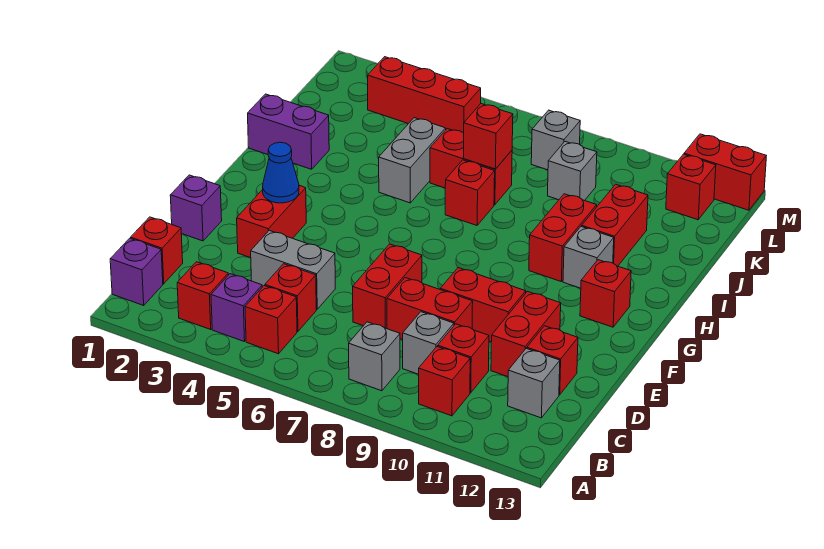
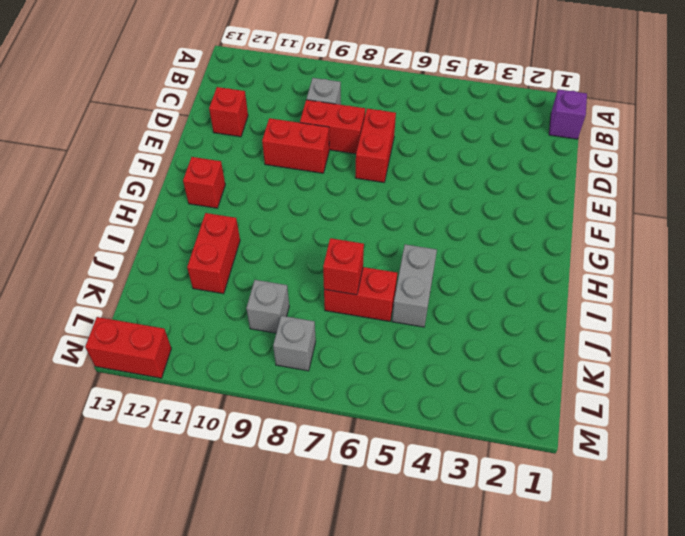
none -> red brick B3 level 1
none -> purple brick B4 level 1
none -> red brick B5 level 1
none -> grey brick B8 level 1

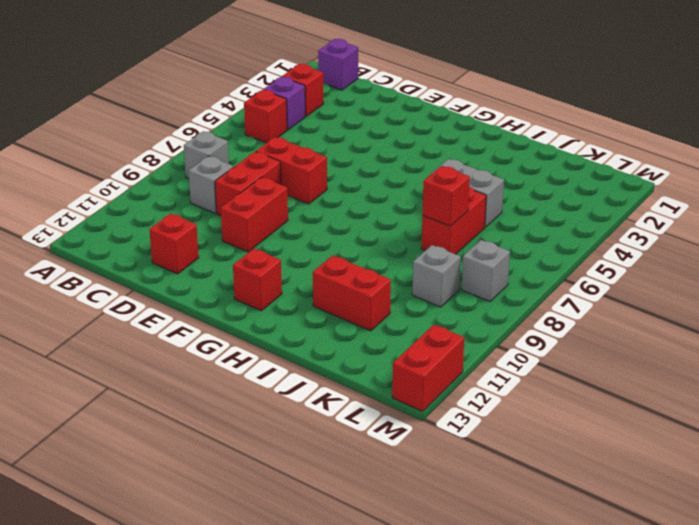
none -> red brick B10 level 1
none -> red brick C1 level 1
none -> red brick C5 level 1
none -> red brick C10 level 1

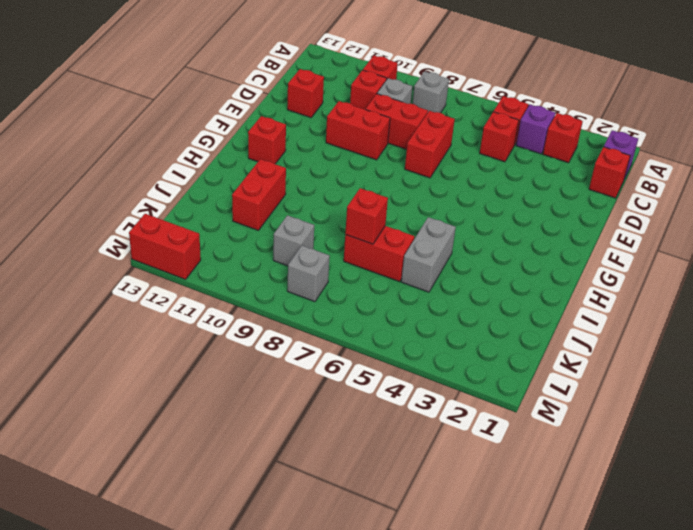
none -> grey brick C12 level 1
none -> grey brick D4:D5 level 1
none -> red brick D11:E11 level 1
none -> purple brick E1 level 1

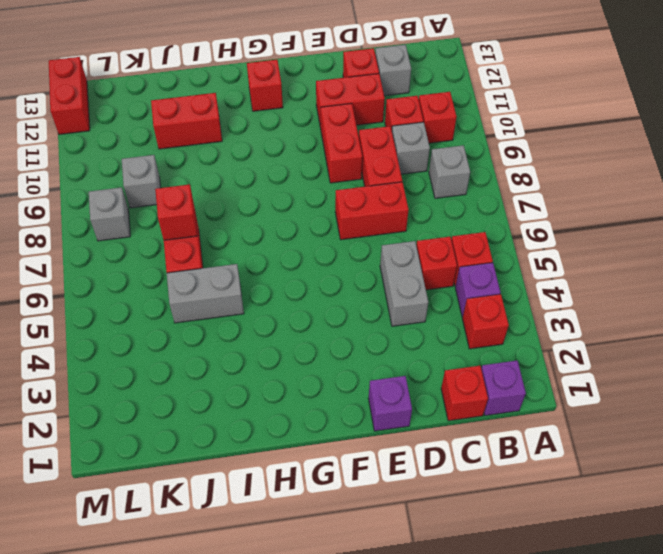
none -> red brick E3:F3 level 1
none -> red brick H10:I10 level 1
none -> grey brick H11 level 1
none -> purple brick I1:I2 level 1

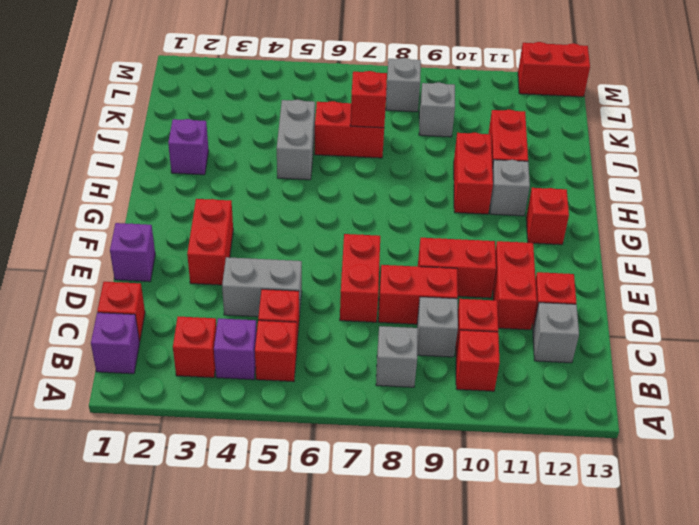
purple brick I2 level 1 -> purple brick I1:I2 level 1
none -> red brick I7 level 1
none -> red brick L3:L5 level 1
none -> red brick L12 level 1
none -> blue cone F3 level 2

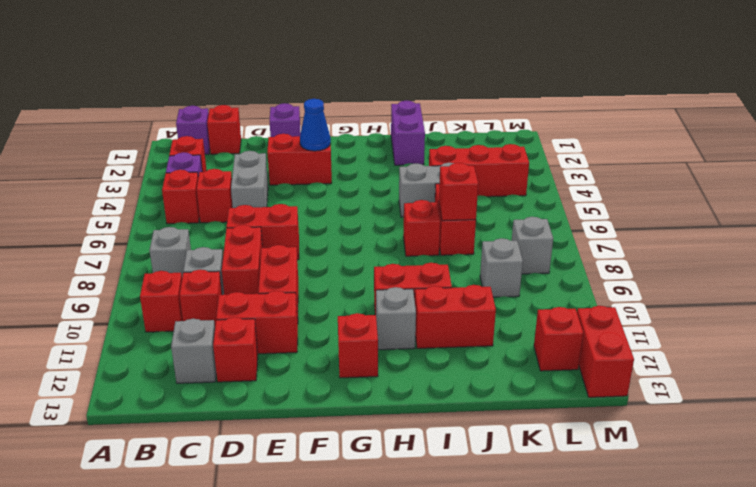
red brick J4:L4 level 1 -> red brick L3:L5 level 1

